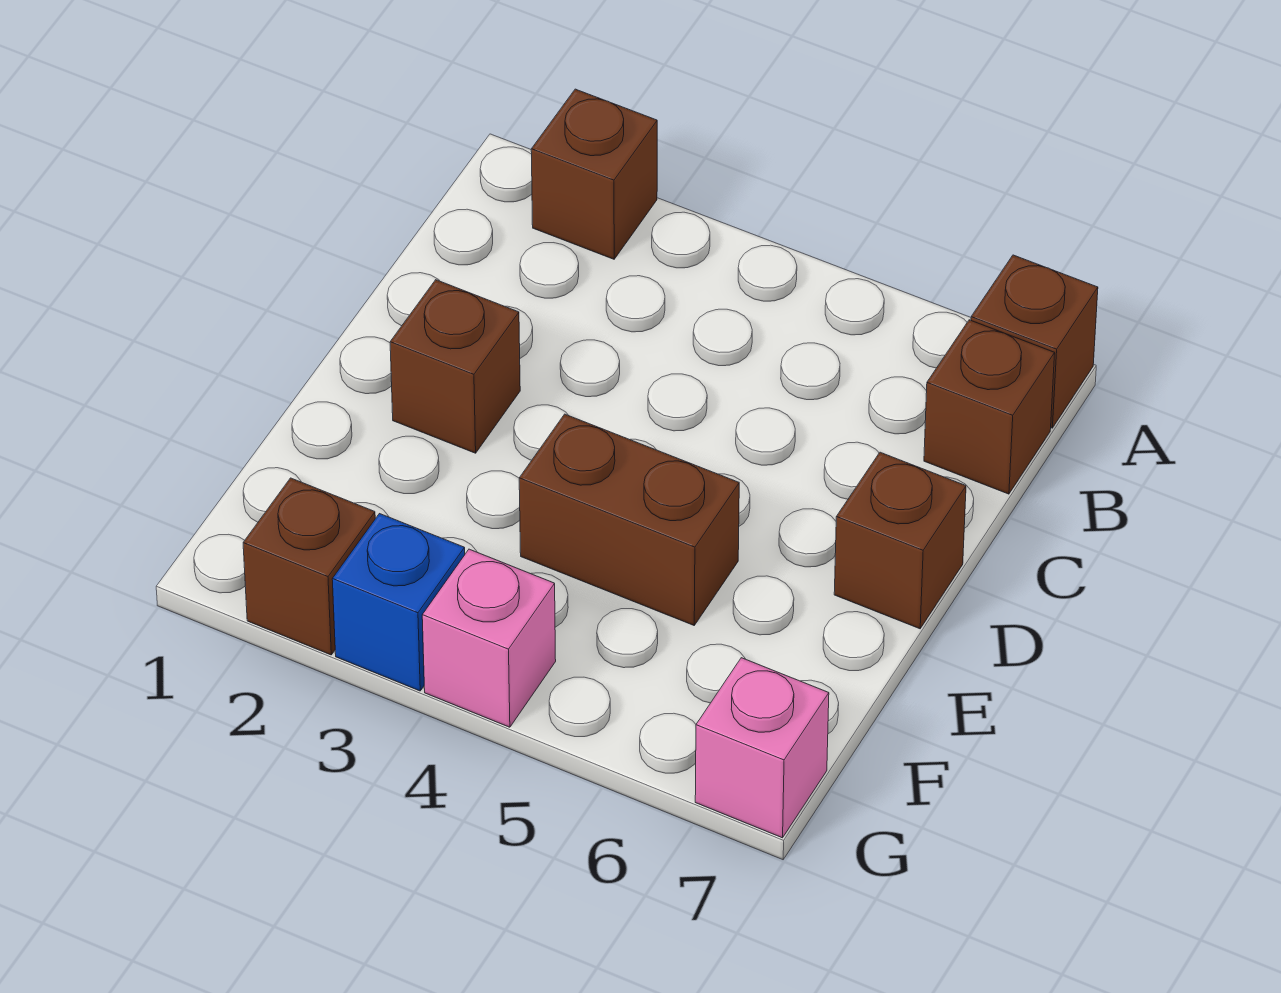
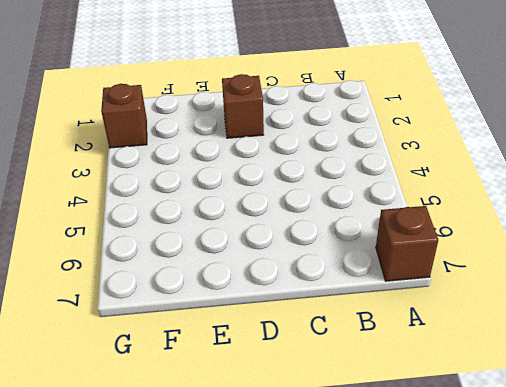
none -> brown brick A2 level 1
none -> brown brick B7 level 1

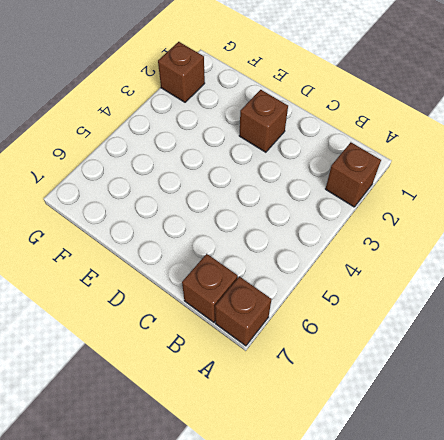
none -> brown brick D7 level 1
none -> brown brick E4:E5 level 1

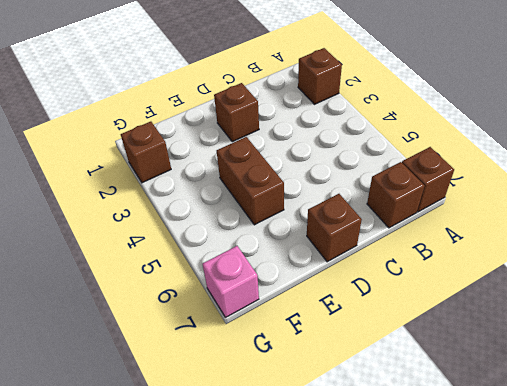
none -> blue brick G3 level 1
none -> pink brick G4 level 1

